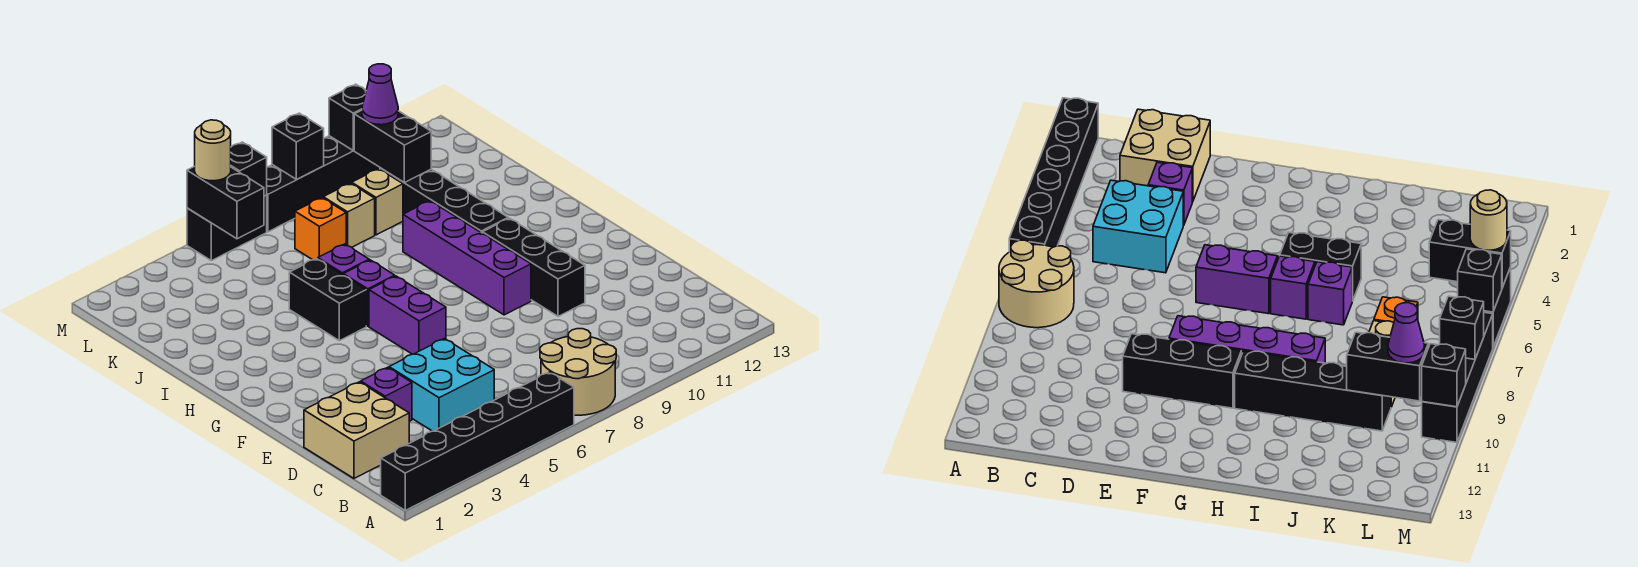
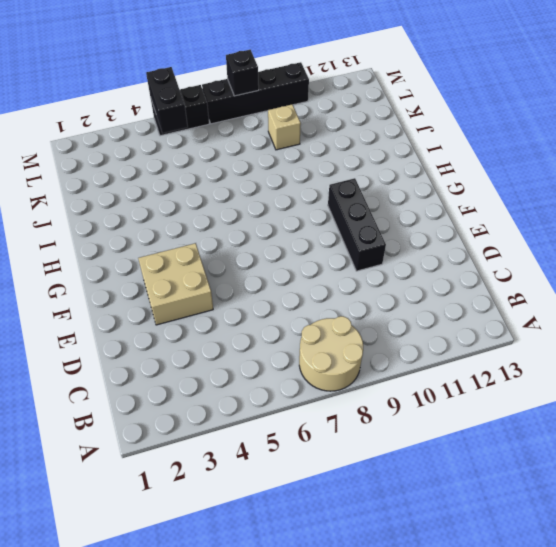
tan brick E3:F4 level 1 -> tan brick C1:D2 level 1
none -> black brick A1:A6 level 1
none -> cyan brick C4:D5 level 1
none -> purple brick D3 level 1

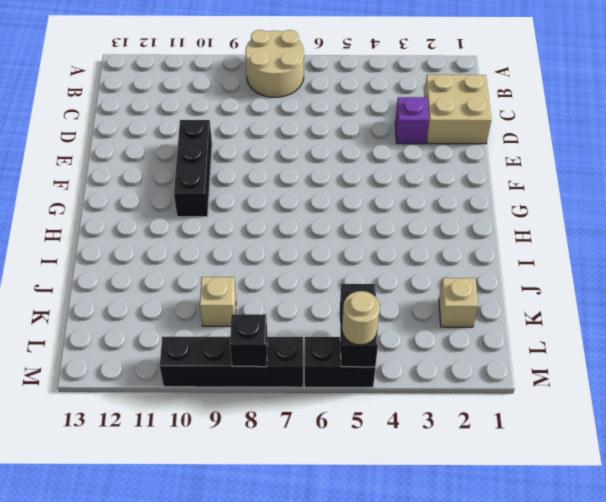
tan brick K2 level 1 -> tan brick K8 level 1
none -> black brick A1:A6 level 1
none -> cyan brick C4:D5 level 1
none -> purple brick F6:G6 level 1

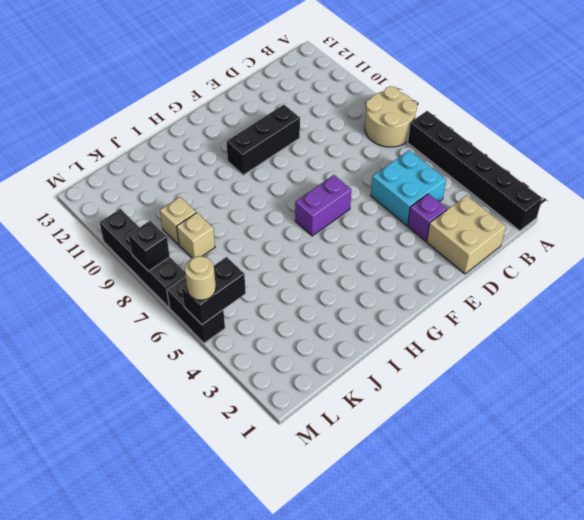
none -> purple brick F9:I9 level 1
none -> black brick H5:I5 level 1
none -> purple brick H6 level 1

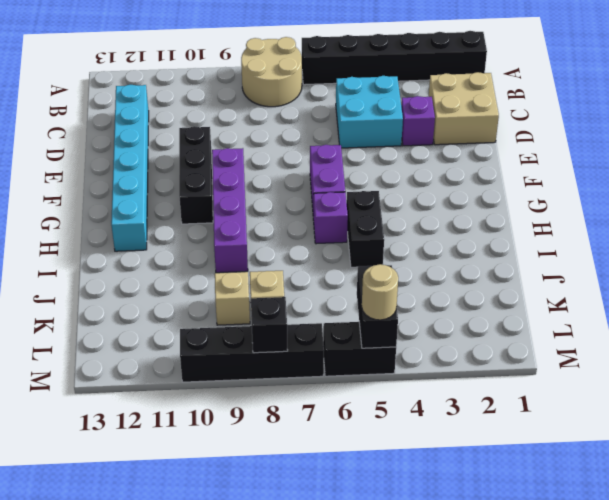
cyan brick C12:H12 level 1 -> none
none -> black brick H10:K10 level 1
none -> purple brick I6 level 1
none -> orange brick K7 level 1

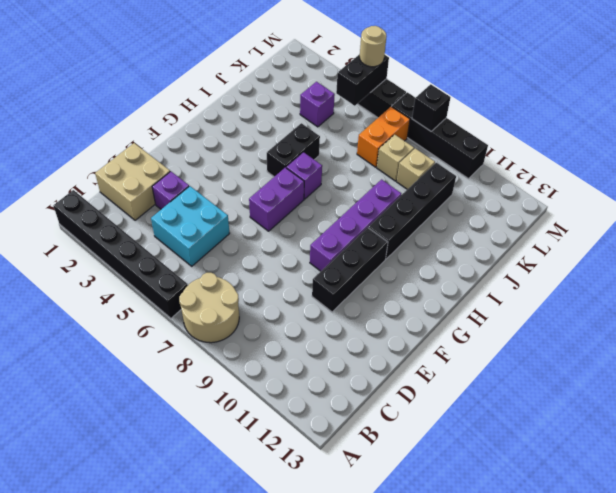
purple brick K4 level 1 -> purple brick I6 level 1
orange brick K7:L7 level 1 -> orange brick K7 level 1
none -> black brick K10:L10 level 2
none -> black brick M6 level 2
none -> black brick M10 level 2

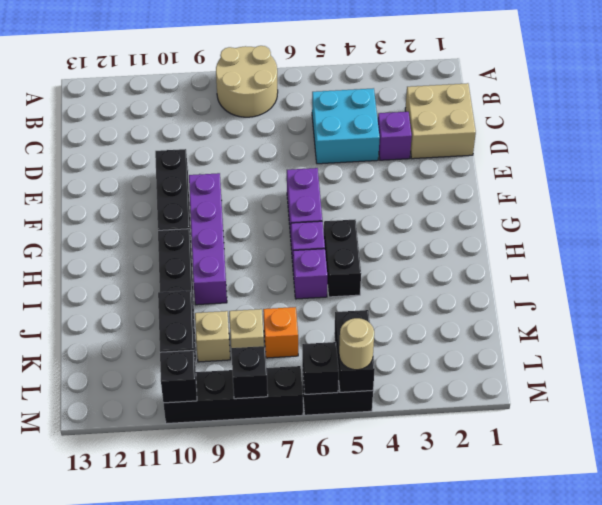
none -> black brick A1:A6 level 1
none -> purple cone L10 level 3

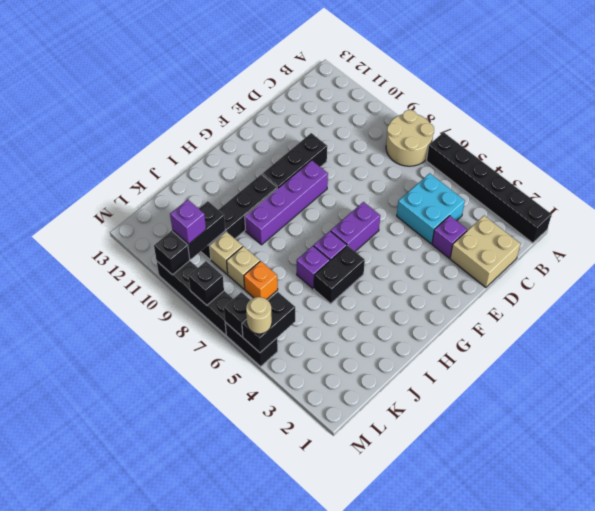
purple brick L10 level 3 -> purple cone L10 level 3

